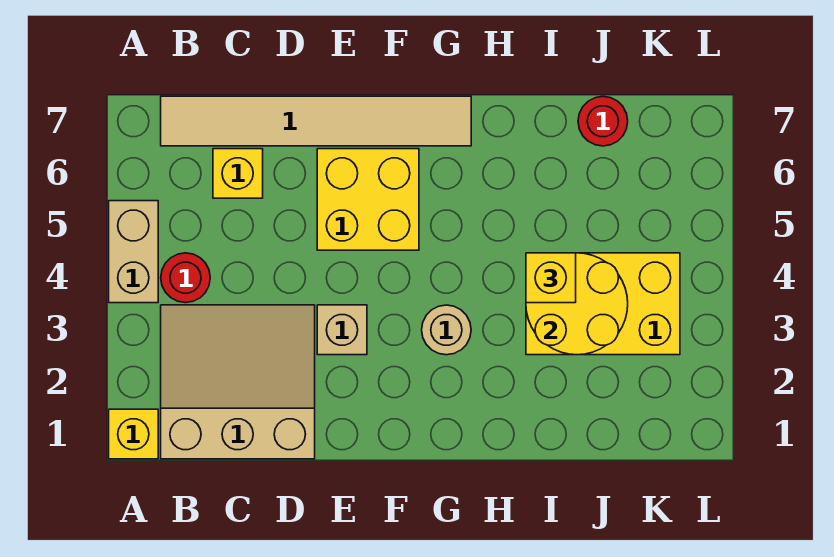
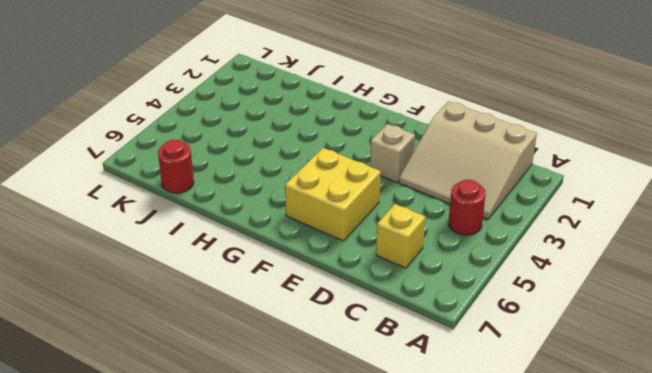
none -> yellow brick A1 level 1
none -> tan brick A4:A5 level 1
none -> tan tile B7:G7 level 1

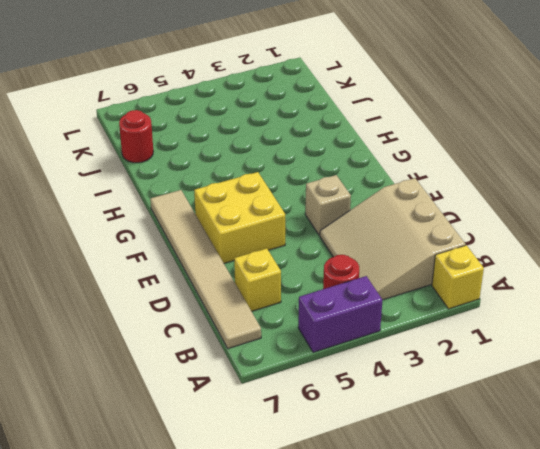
purple brick A4:A5 level 1 -> tan brick A4:A5 level 1
none -> tan round brick G3 level 1
none -> yellow brick I3:K4 level 1
none -> yellow round brick I3:J4 level 2

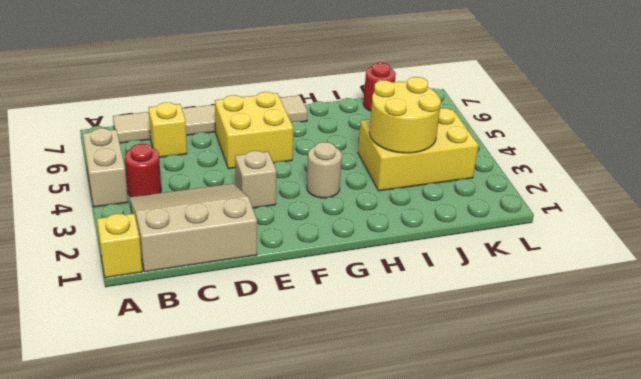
none -> yellow brick I4 level 3

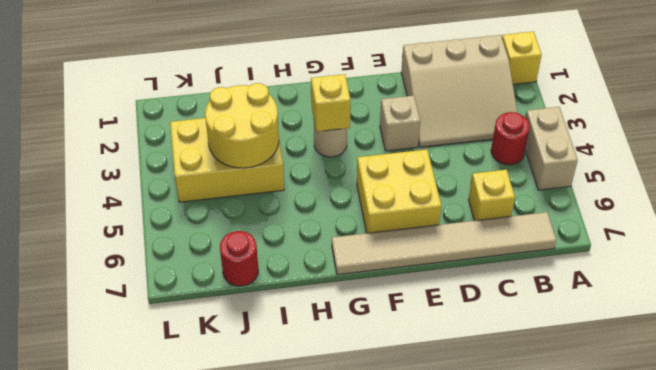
yellow brick G3 level 2 -> yellow brick I4 level 3

